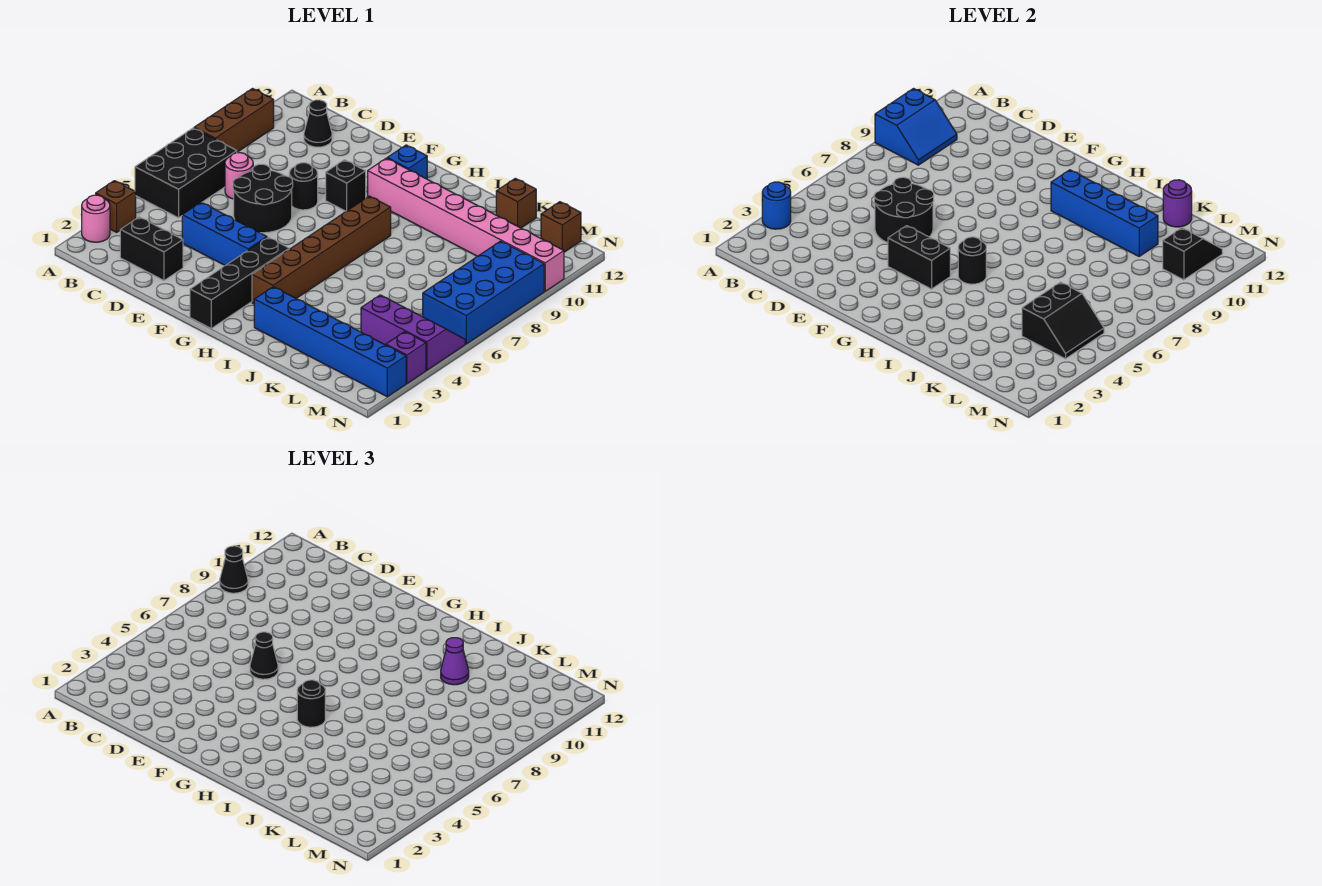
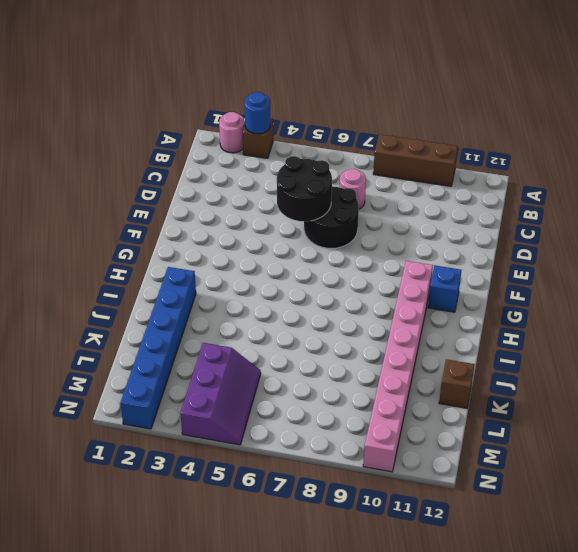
none -> black brick A5:B7 level 1
none -> black brick C2:D2 level 1
none -> black cone C11 level 1
none -> blue brick D4:F4 level 1

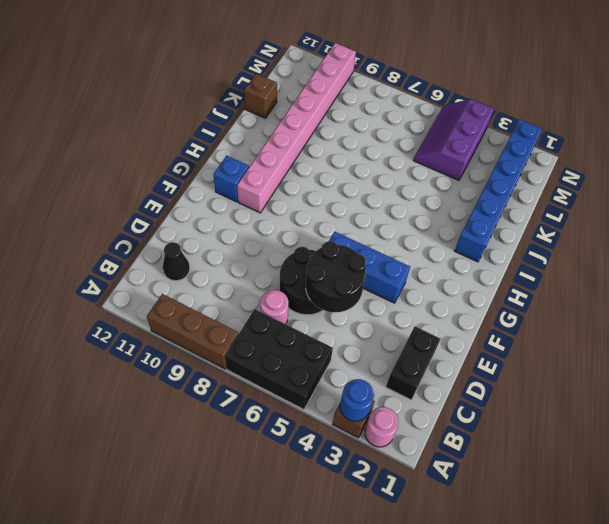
blue brick F4:F6 level 1 -> blue brick D4:F4 level 1
none -> black round brick E8 level 1
none -> black brick F9 level 1
none -> black brick G1:G4 level 1
none -> brown brick H3:H8 level 1

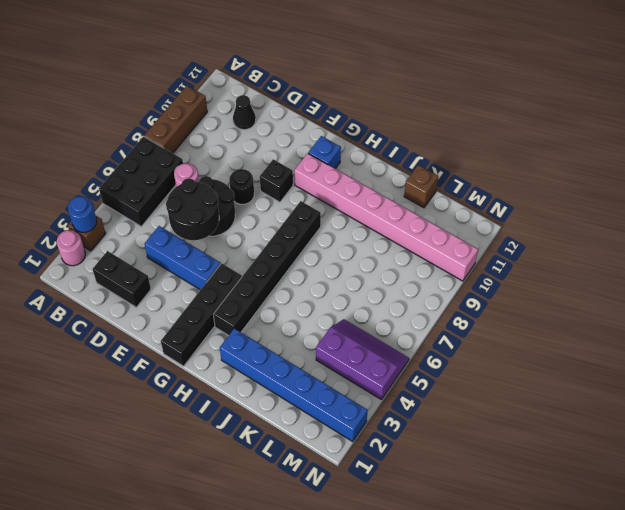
black brick H3:H8 level 1 -> brown brick H3:H8 level 1
none -> blue brick M6:N9 level 1
none -> brown brick M12 level 1
none -> purple brick N3 level 1
none -> blue slope A9:B10 level 2 top A

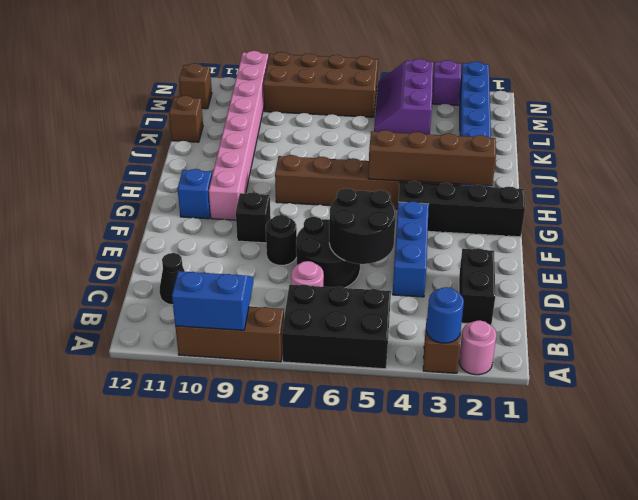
brown brick H2:H5 level 2 -> black round brick H5 level 2
brown brick M6:N9 level 1 -> blue brick M6:N9 level 1
none -> black brick F4:G4 level 2
none -> blue brick H10:K10 level 2
none -> purple round brick K12 level 2
none -> black slope L4:M5 level 2 top L

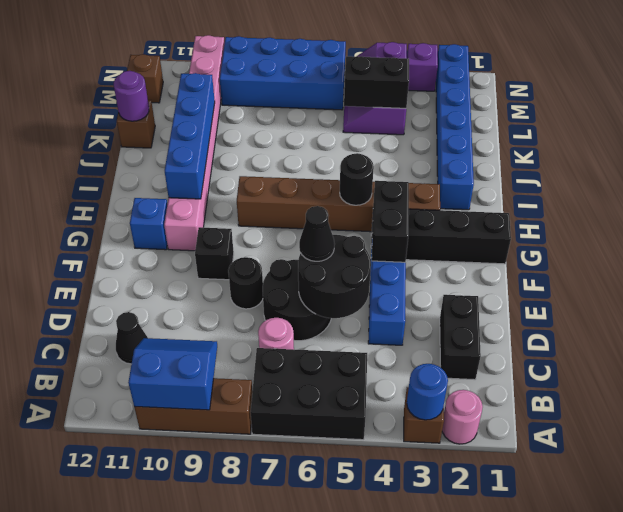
none -> black slope M10:M11 level 2 top 10
none -> black cone A9 level 3
none -> black round brick H5 level 3
none -> purple cone J10 level 3

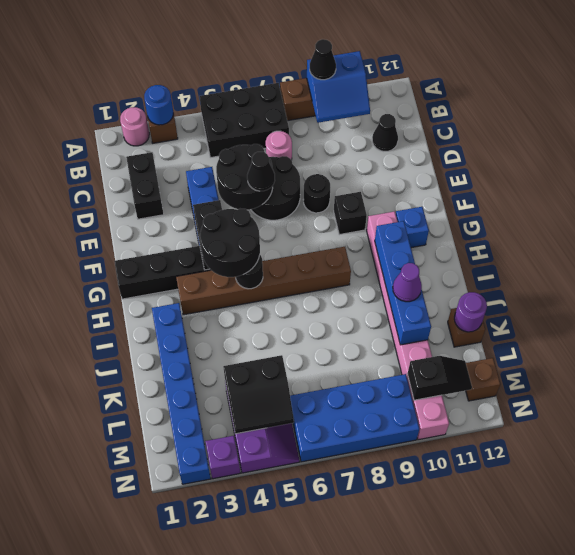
black round brick G4:H5 level 3 -> black round brick H5 level 3

